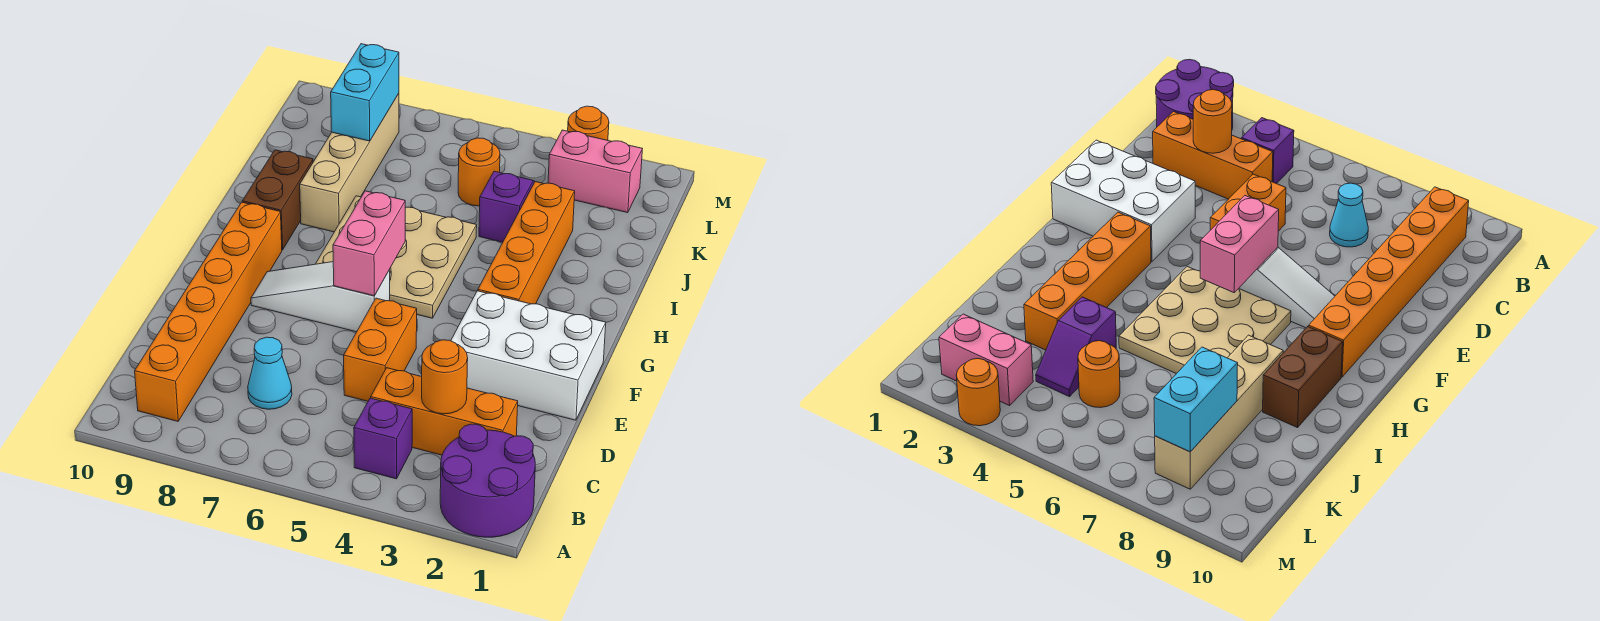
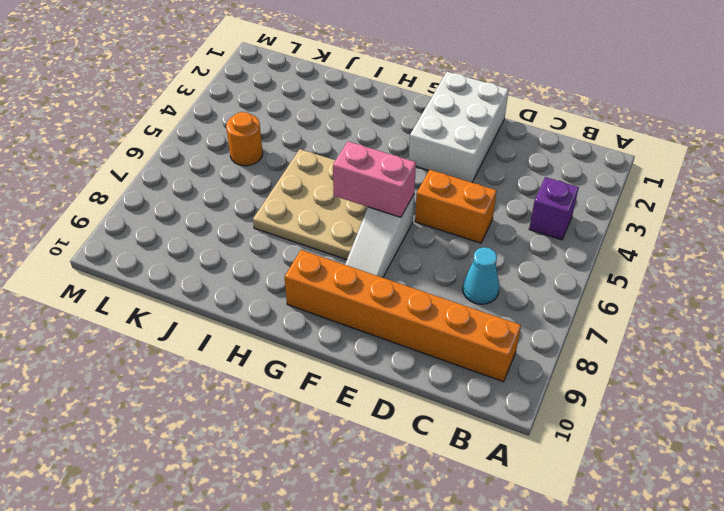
none -> purple round brick A1:B2 level 1
none -> orange brick C2:C4 level 1
none -> orange brick G3:J3 level 1

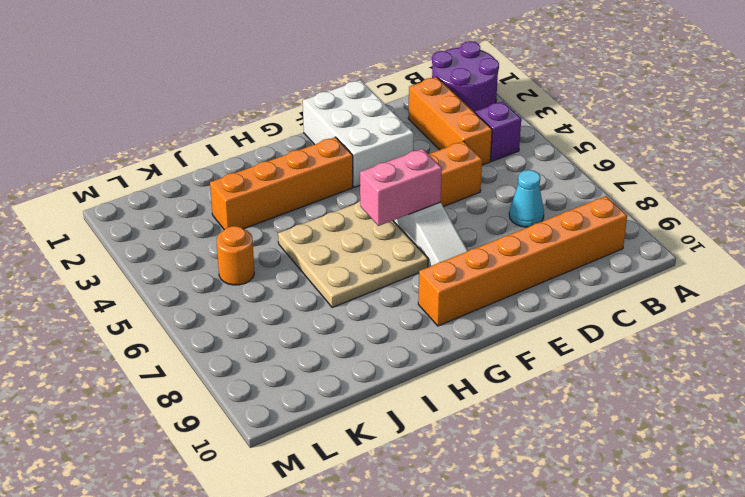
none -> brown brick H9:I9 level 1
none -> tan brick I8:L8 level 1
none -> purple slope J4:K4 level 1 top J

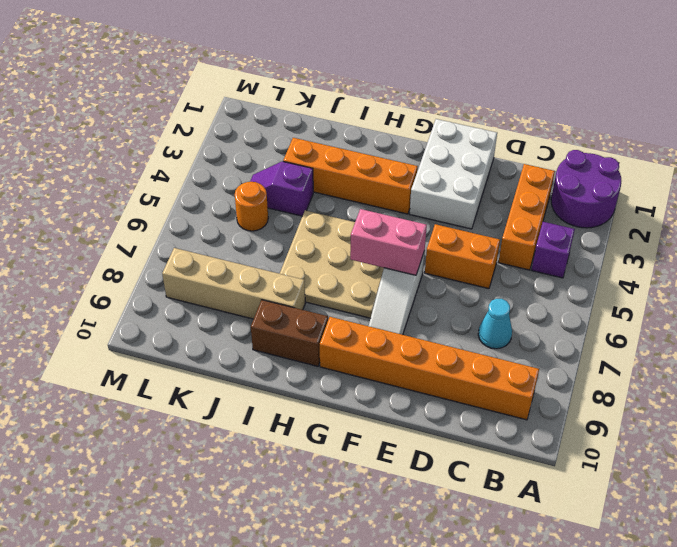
none -> pink brick L2:L3 level 1
none -> orange round brick M3 level 1
none -> orange round brick C3 level 2

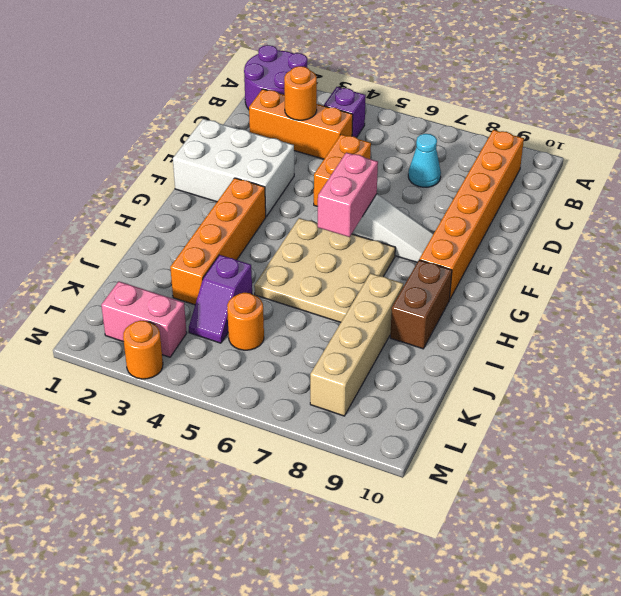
none -> cyan brick K8:L8 level 2

